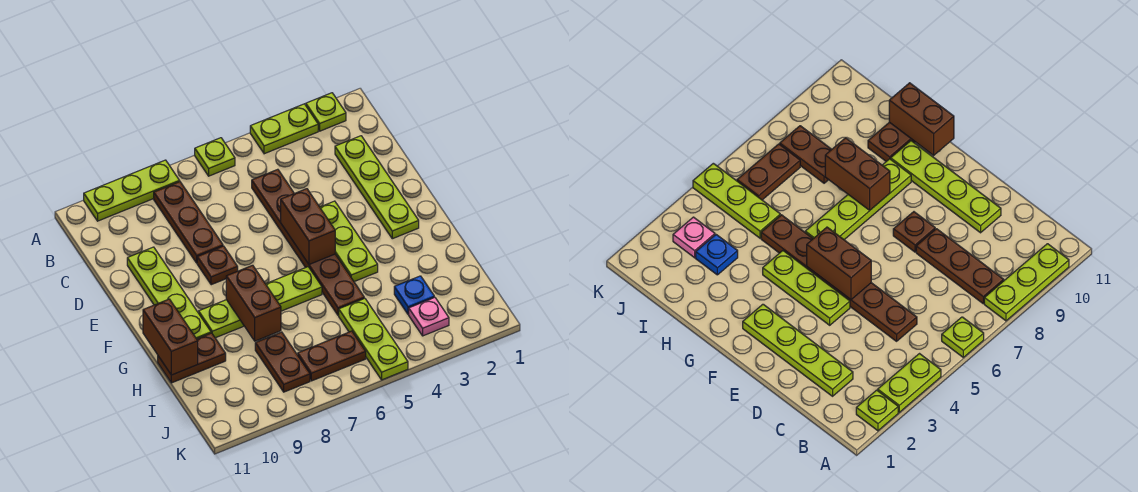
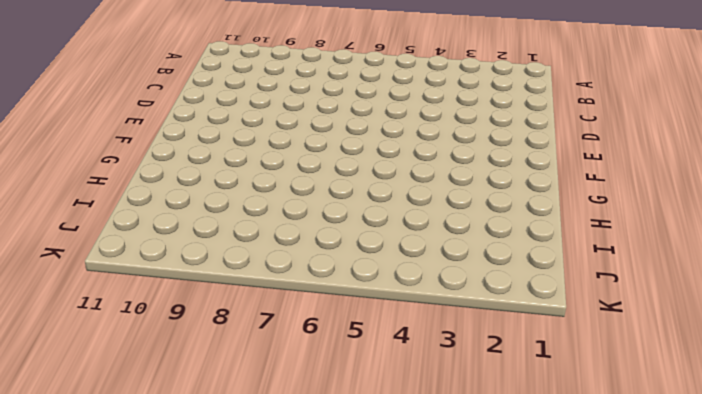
none -> lime plate A2 level 1
none -> lime plate A3:A4 level 1
none -> lime plate A6 level 1

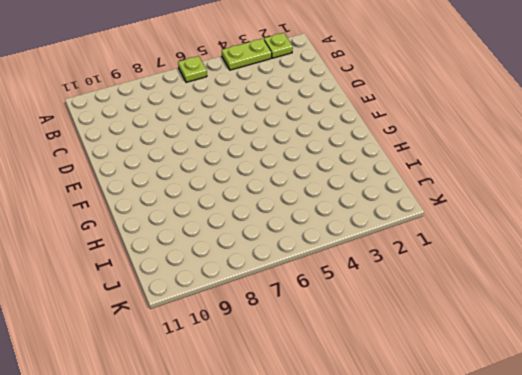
none -> lime plate A8:A10 level 1
none -> brown plate B8:D8 level 1
none -> lime plate C2:F2 level 1

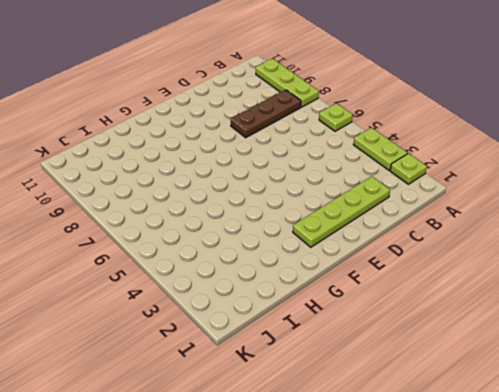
none -> brown plate C5:H5 level 1
none -> lime plate D10:G10 level 1
none -> lime plate E4:G4 level 1

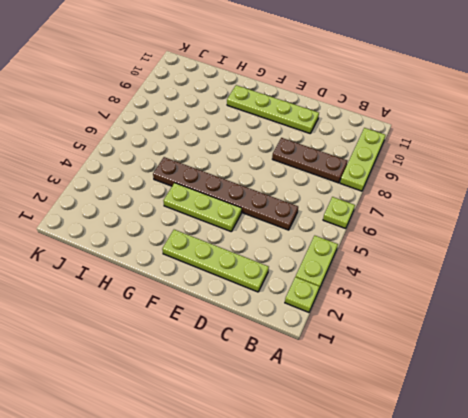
none -> brown plate E8 level 1
none -> lime plate G6:G9 level 1
none -> brown plate H10:H11 level 1

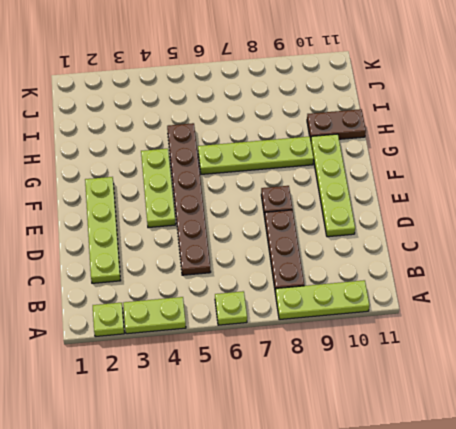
none -> blue plate I3 level 1
none -> lime plate I5:K5 level 1
none -> brown plate I8:J8 level 1

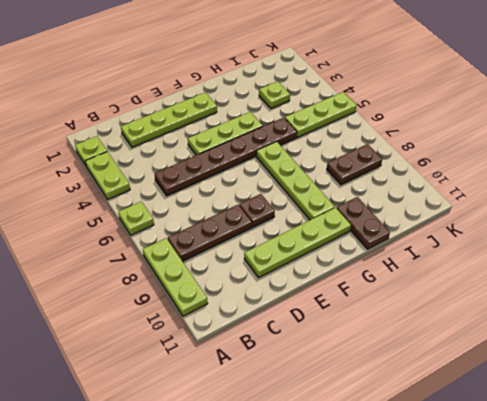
lime plate I3 level 1 -> blue plate I3 level 1
none -> pink plate J3 level 1
none -> brown plate J6:J7 level 1
none -> brown brick E5:F5 level 2

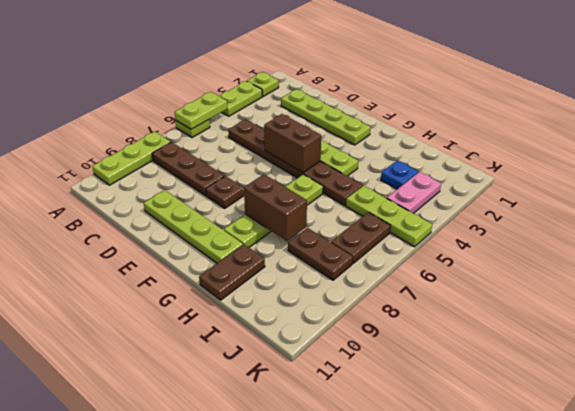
lime plate A5:A6 level 2 -> none
pink plate J3:J4 level 1 -> pink plate J3 level 1
none -> brown brick G11:H11 level 2

